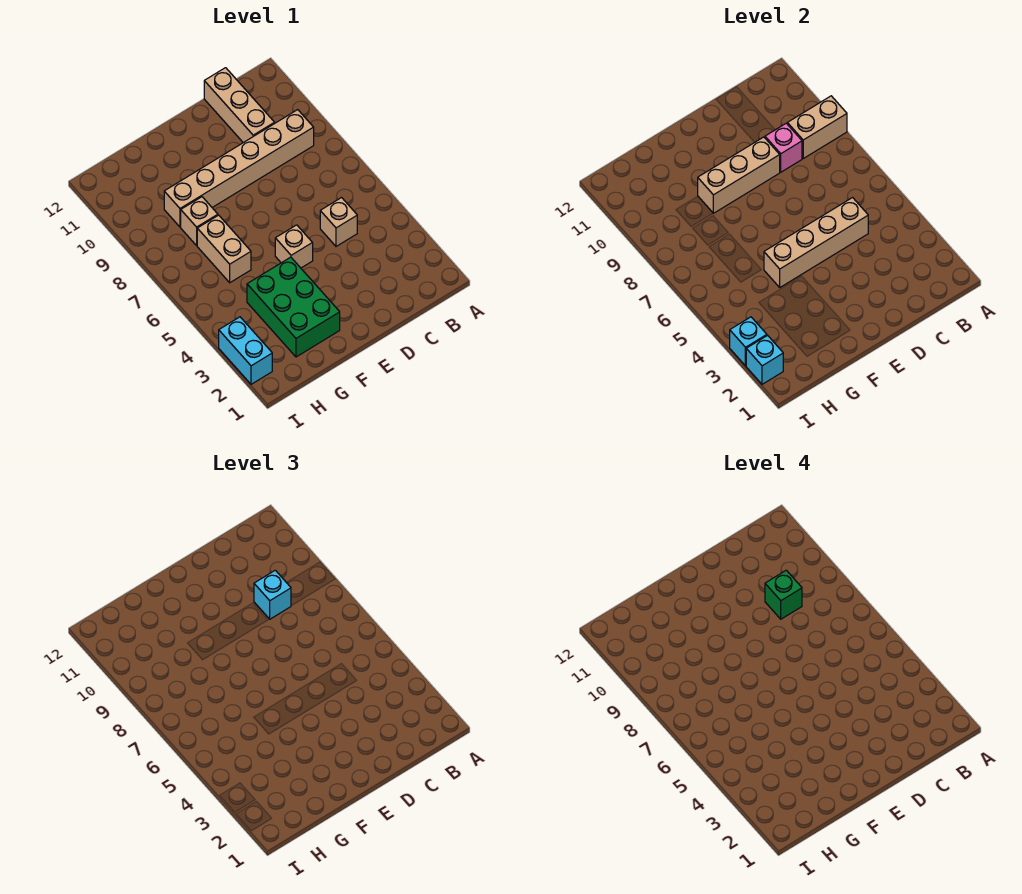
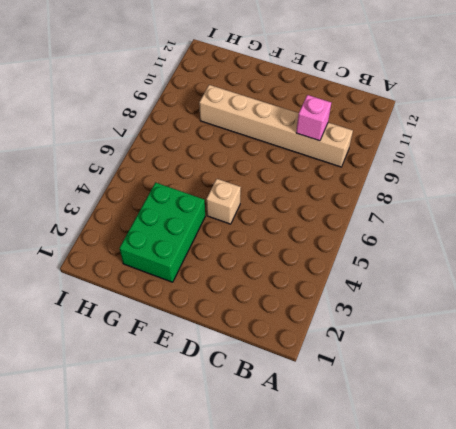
none -> tan brick C5 level 1
none -> tan brick C10:C12 level 1
none -> tan brick G6:G7 level 1

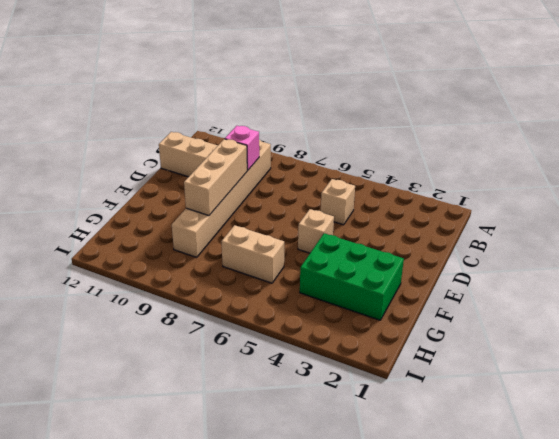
none -> tan brick G8 level 1
none -> cyan brick I2:I3 level 1
none -> tan brick A9:B9 level 2

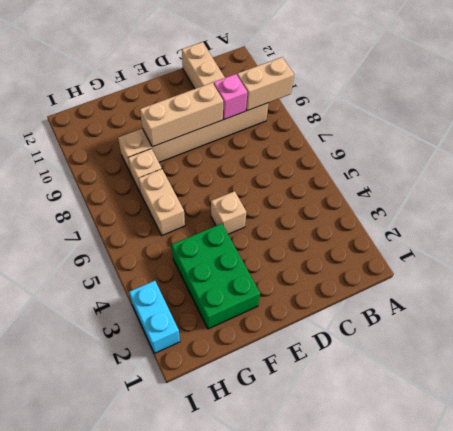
none -> tan brick C5 level 1
none -> tan brick C5:F5 level 2
none -> cyan brick I2 level 2

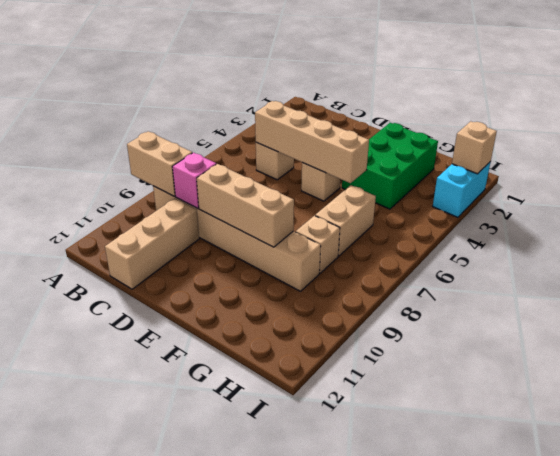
tan brick I2 level 2 -> cyan brick I2 level 2
none -> cyan brick I3 level 2
none -> cyan brick C9 level 3
none -> green brick C9 level 4

